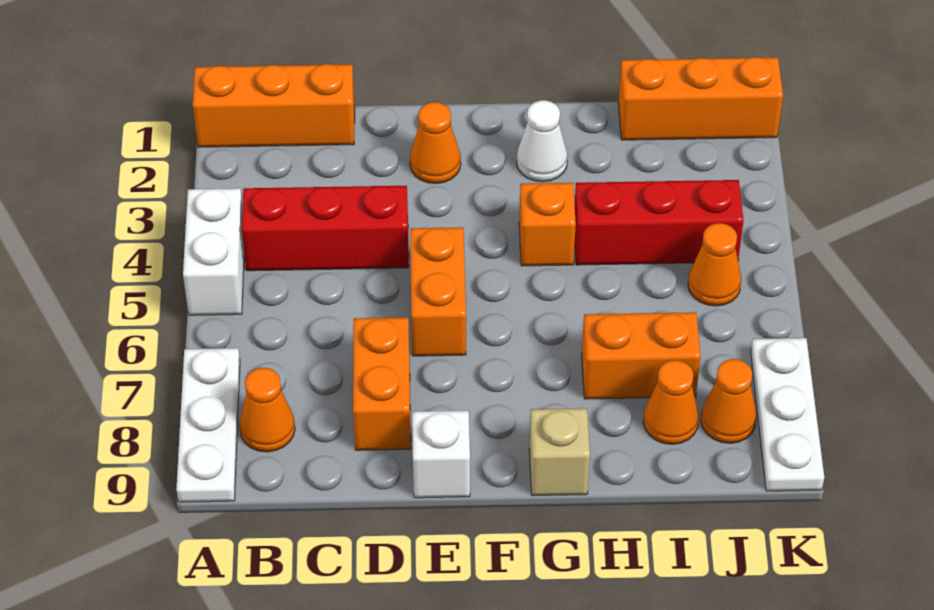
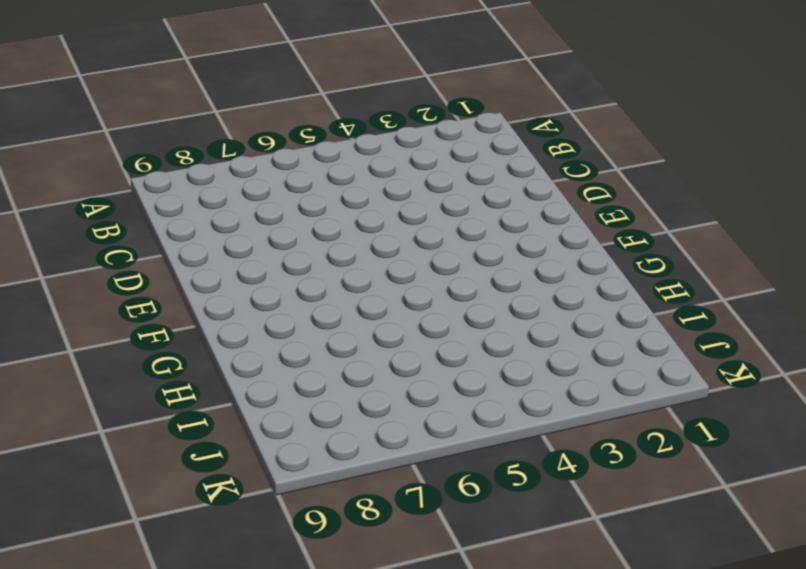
none -> orange brick A1:C1 level 1
none -> white brick A4:A5 level 1
none -> white plate A7:A9 level 1

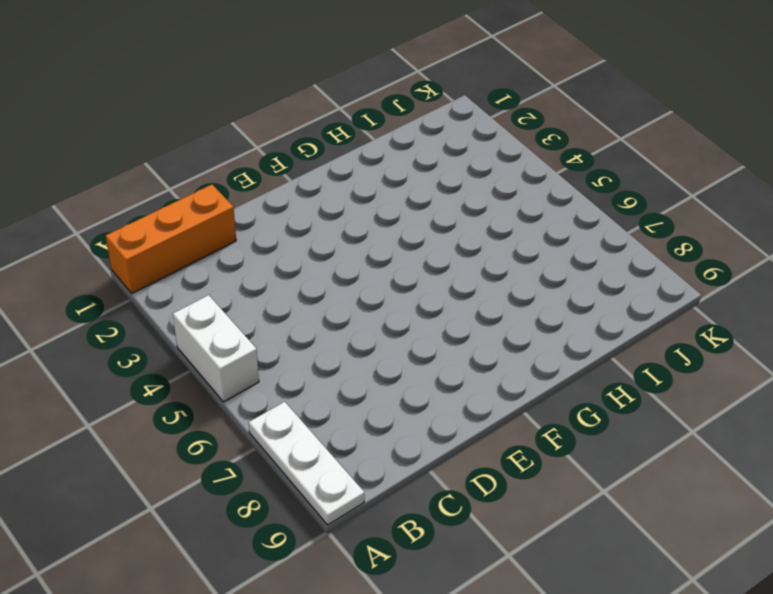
none -> red brick B4:D4 level 1
none -> orange cone B8 level 1
none -> orange brick D7:D8 level 1

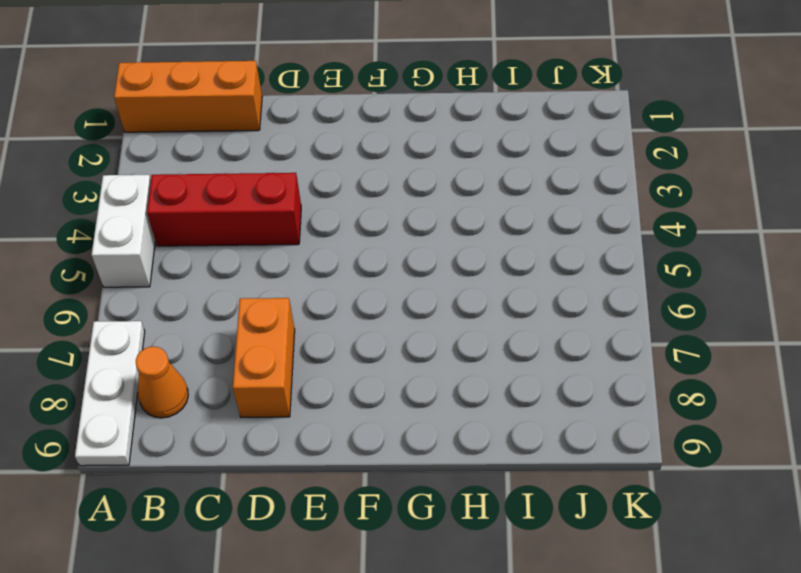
none -> orange cone E2 level 1
none -> orange brick E5:E6 level 1
none -> white brick E9 level 1

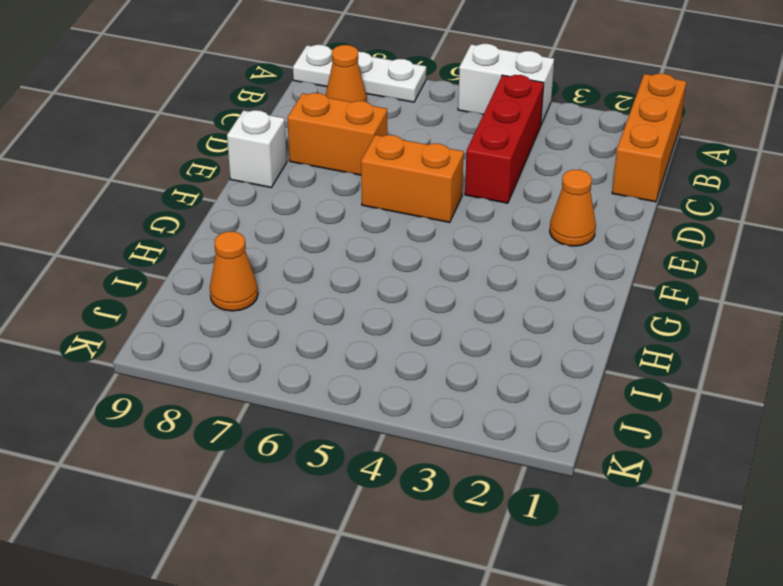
none -> white cone G2 level 1
none -> orange brick G4 level 1
none -> tan brick G9 level 1

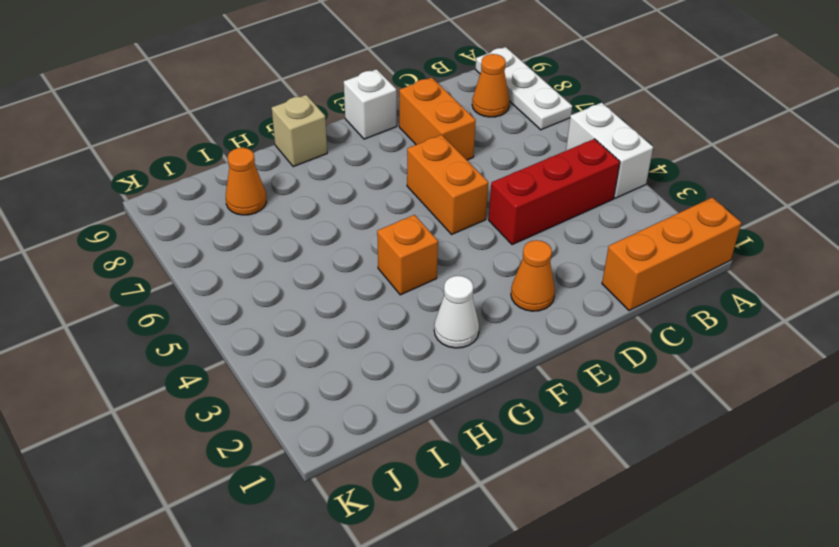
none -> red brick H4:J4 level 1
none -> orange brick H7:I7 level 1
none -> orange brick I1:K1 level 1

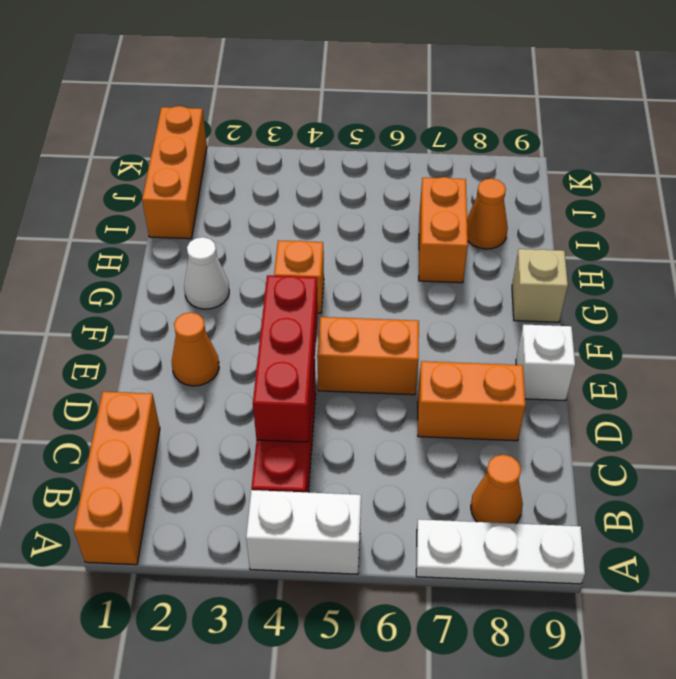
red brick C4:E4 level 2 -> red brick H4:J4 level 1
none -> orange cone J5 level 1
none -> orange cone J8 level 1
none -> white plate K7:K9 level 1

